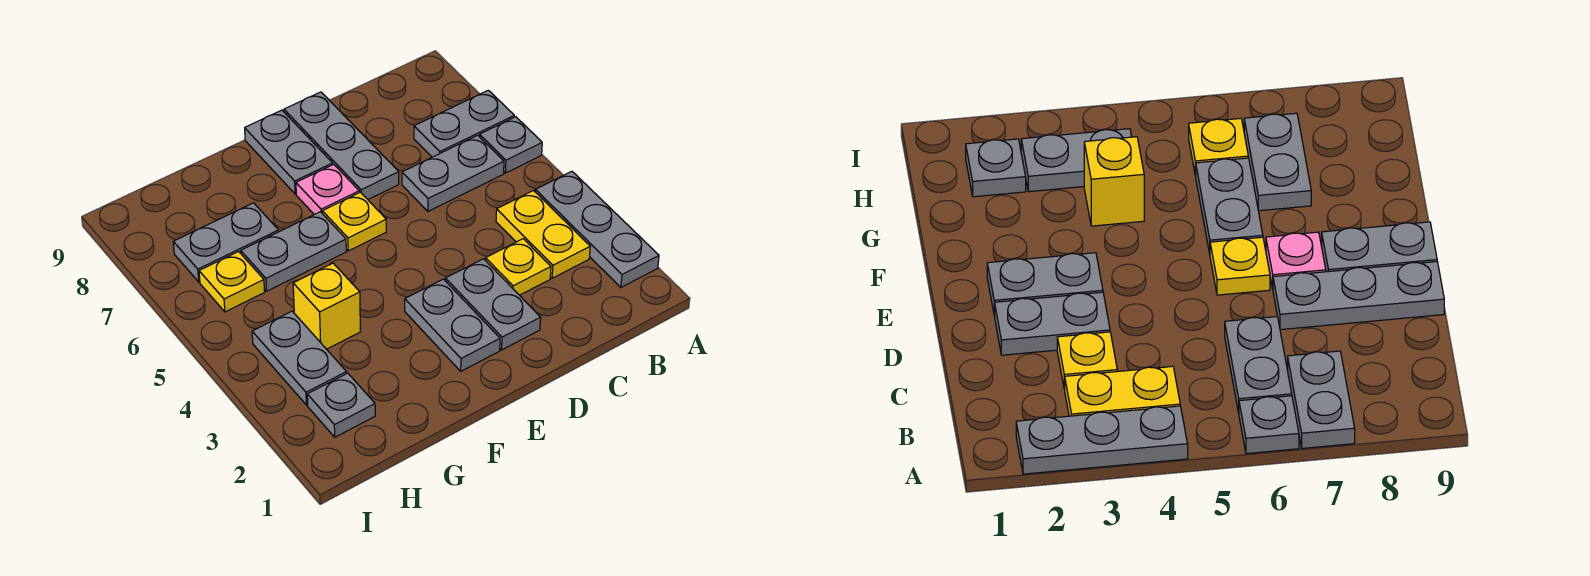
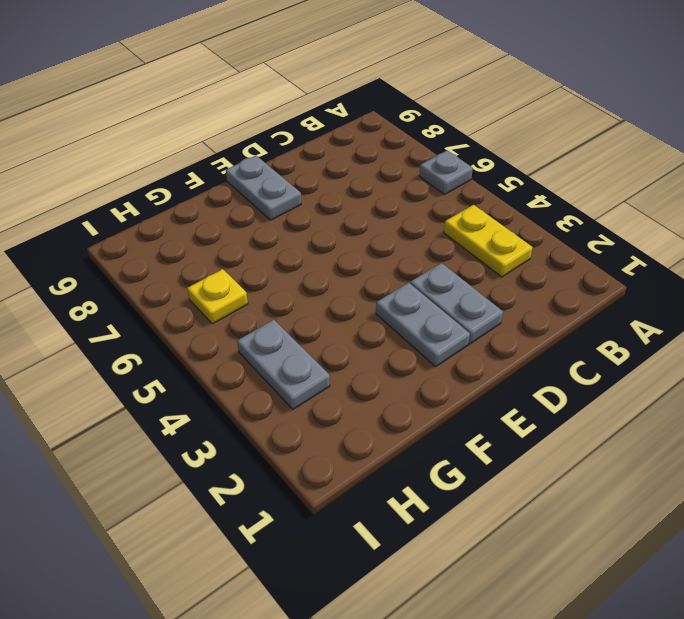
none -> grey plate A2:A4 level 1
none -> grey plate A7:B7 level 1
none -> grey plate B6:C6 level 1

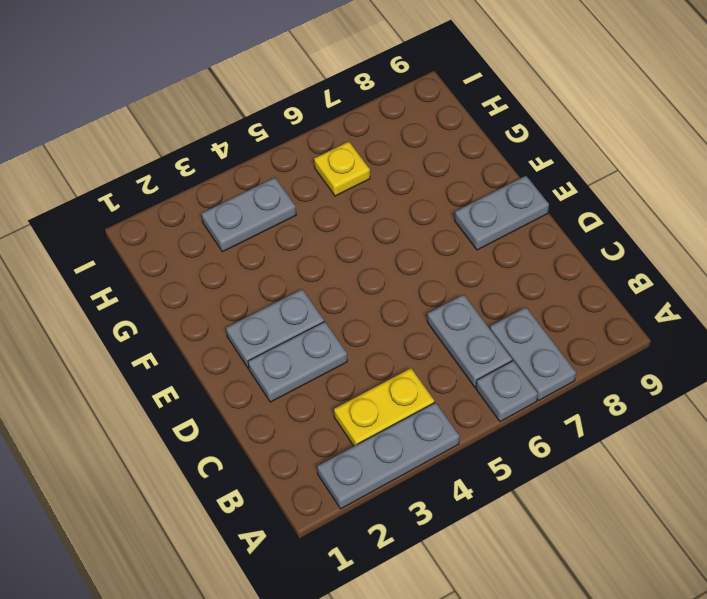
none -> yellow plate C3 level 1
none -> grey plate D7:D9 level 1
none -> yellow plate E6 level 1

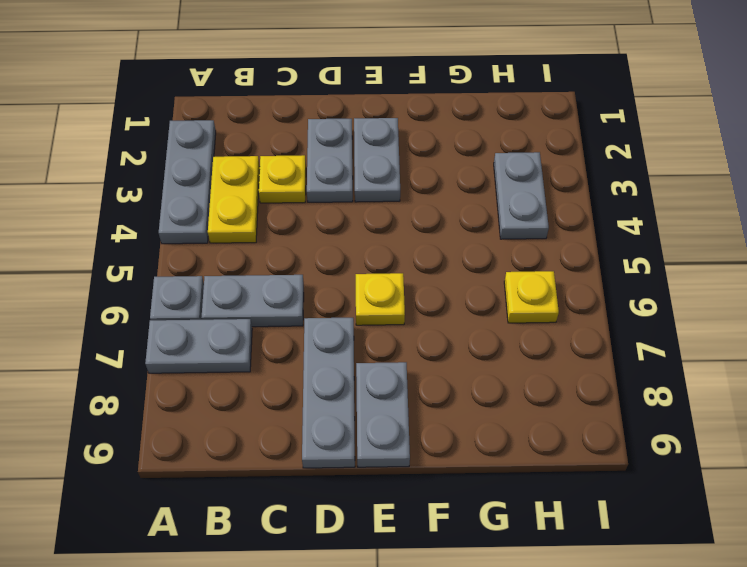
none -> pink plate E7 level 1
none -> grey plate F6:G6 level 1
none -> yellow brick G4 level 1

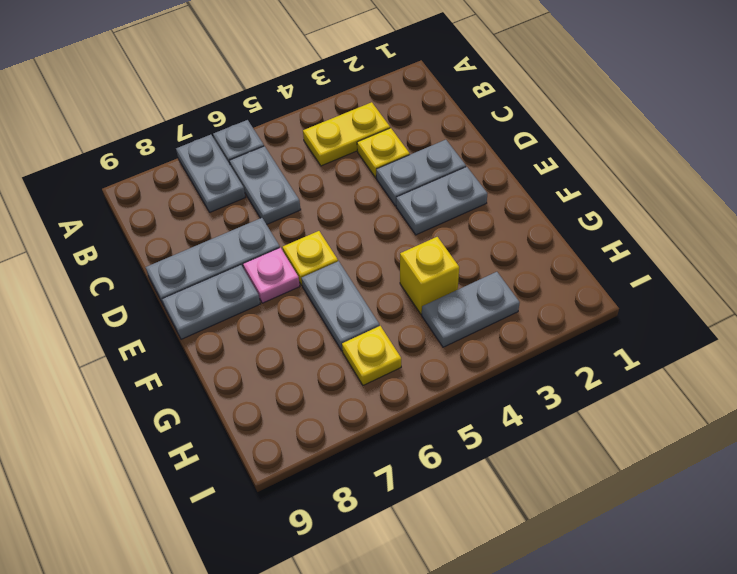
none -> grey plate A2:A4 level 1
none -> grey plate G7:H7 level 1
none -> grey plate H2 level 1

